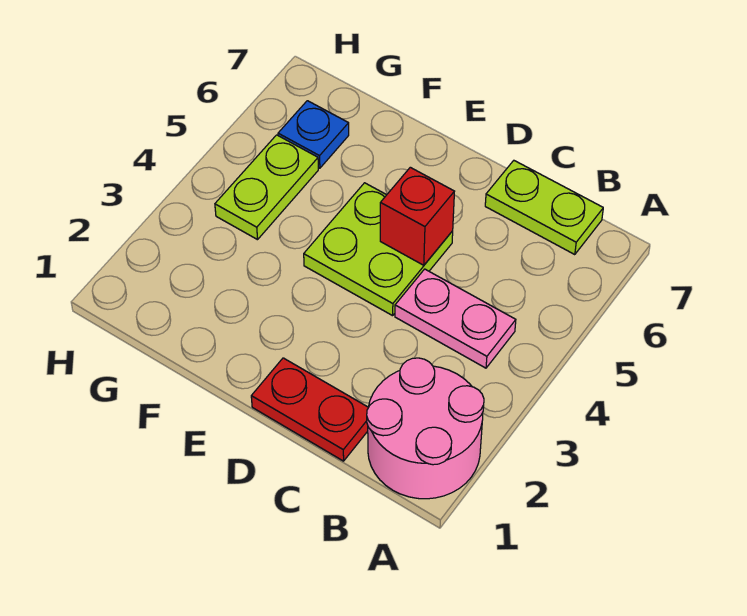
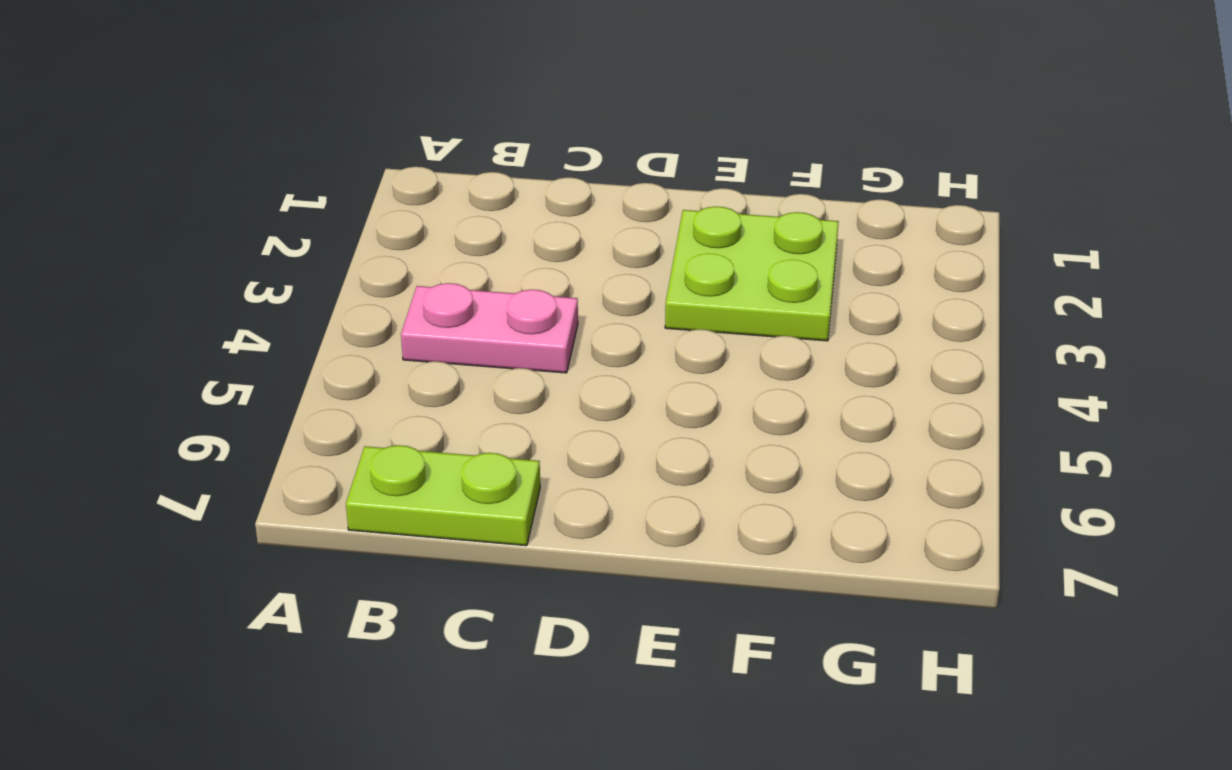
lime plate E2:F3 level 1 -> lime plate D4:E5 level 1
none -> pink round brick A1:B2 level 1
none -> red plate C1:D1 level 1

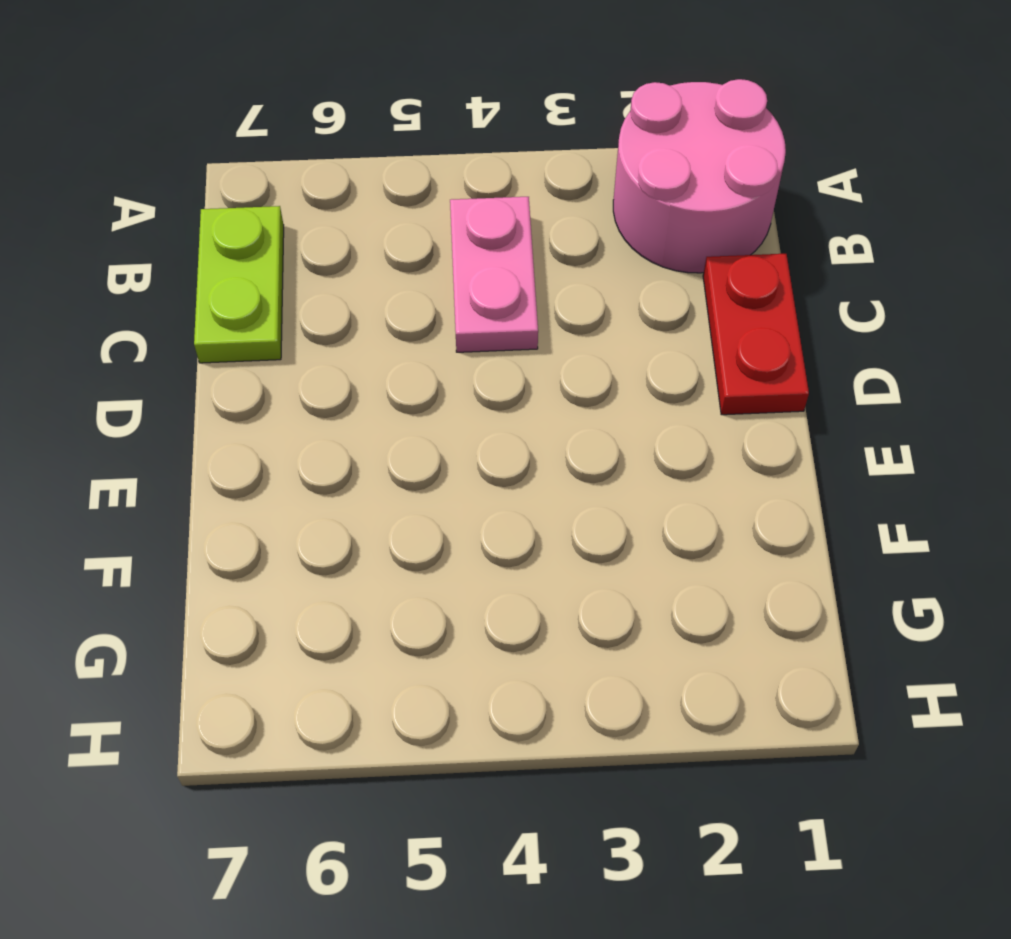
none -> lime plate D4:E5 level 1
none -> lime plate G4:G5 level 1

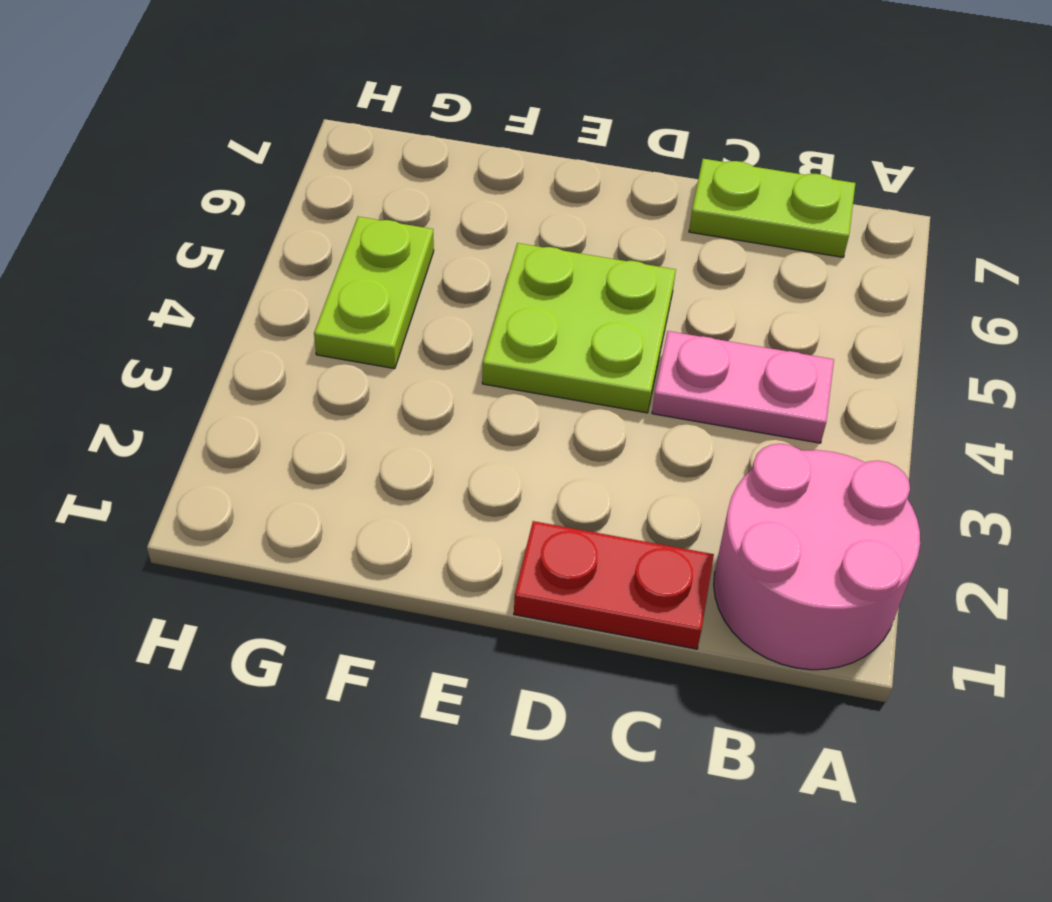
none -> blue plate G6 level 1
none -> red brick D5 level 2

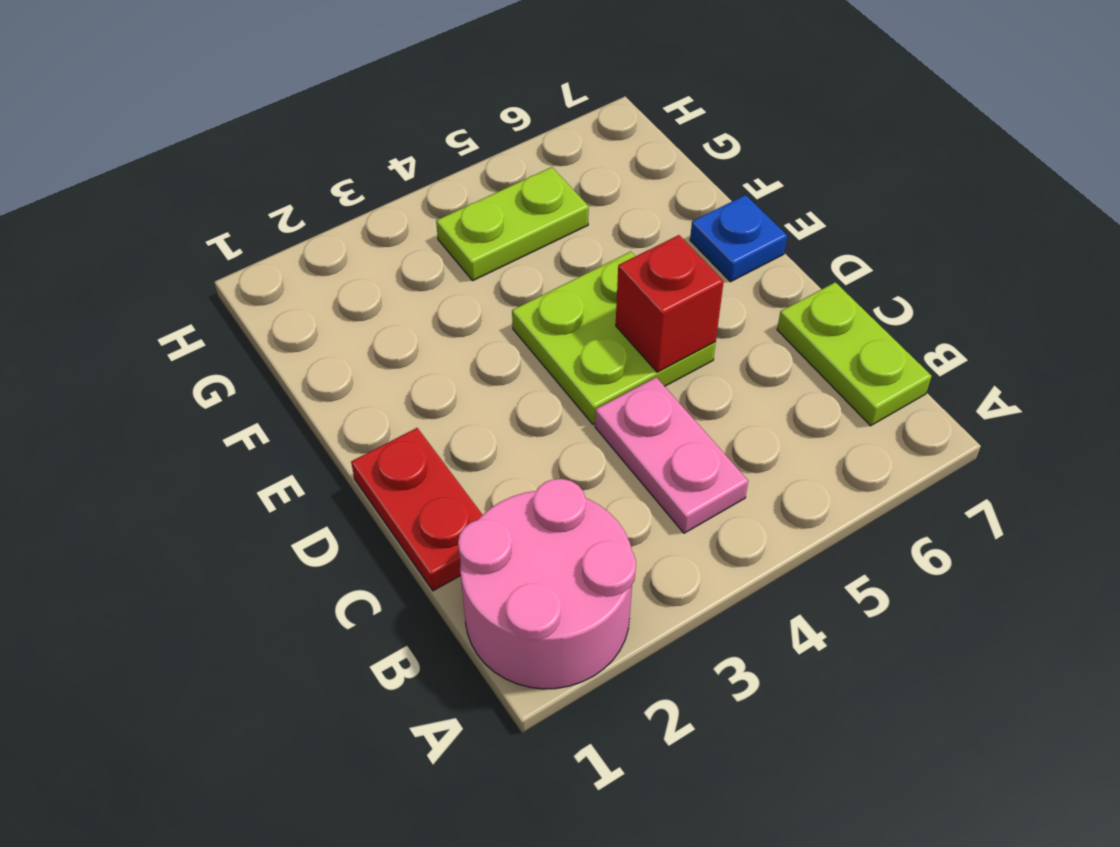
blue plate E7 level 1 -> blue plate G6 level 1

